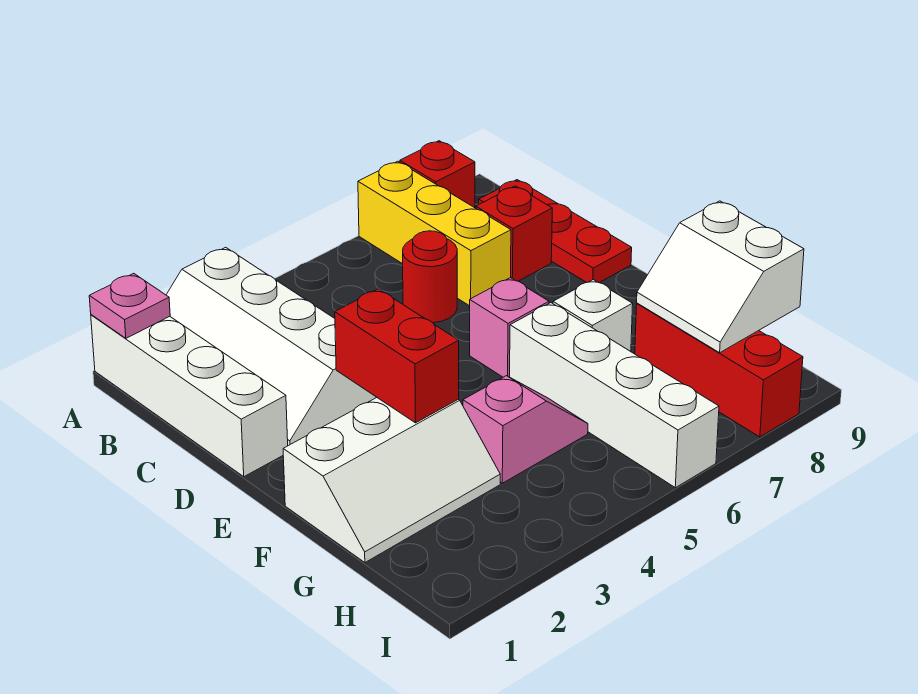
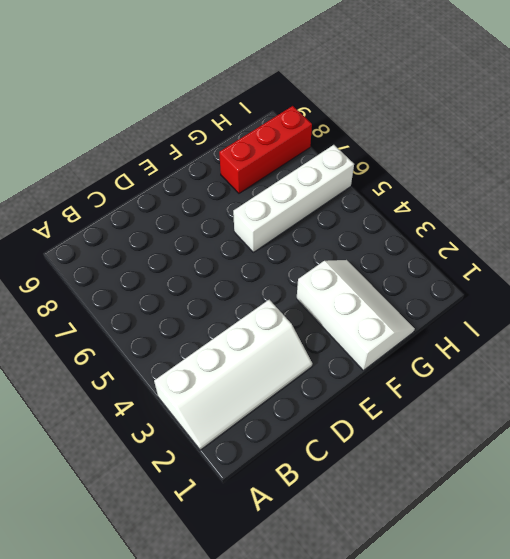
none -> white brick A1:D1 level 1
none -> yellow brick A7:C7 level 1
none -> red brick A8 level 1

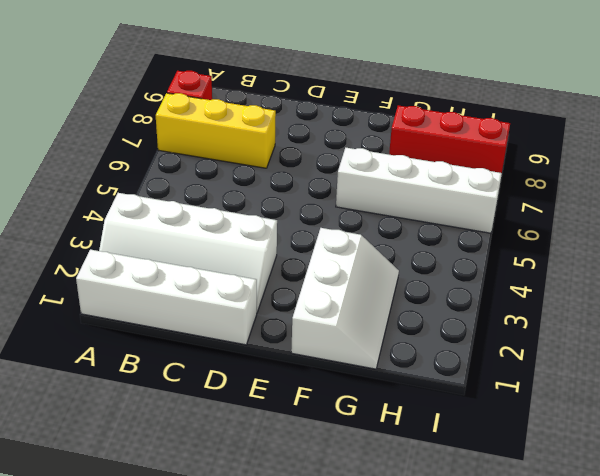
none -> red plate B9:D9 level 1
none -> red round brick C6 level 1
none -> red brick C8 level 1

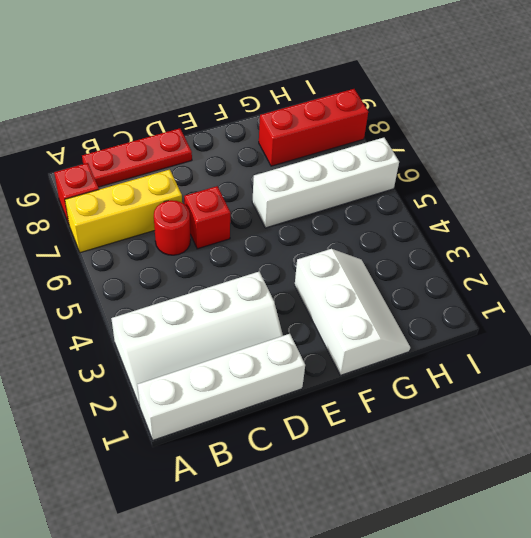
red brick D6 level 1 -> red brick C8 level 1
none -> pink brick E6 level 1
none -> white brick F7 level 1
none -> pink slope G4:G5 level 1 top 4

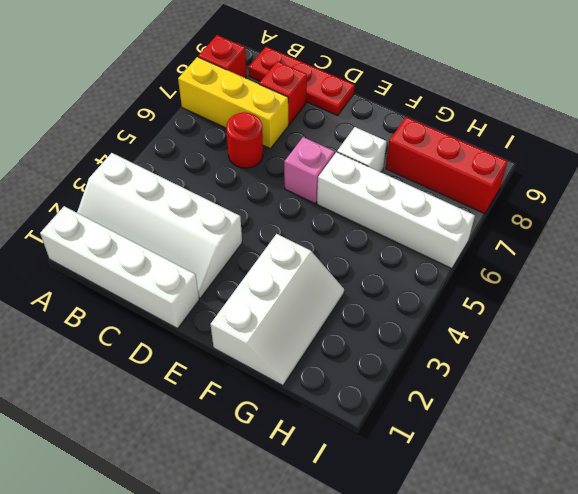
none -> pink slope G4:G5 level 1 top 4
none -> pink plate A1 level 2
none -> red brick E3:F3 level 2

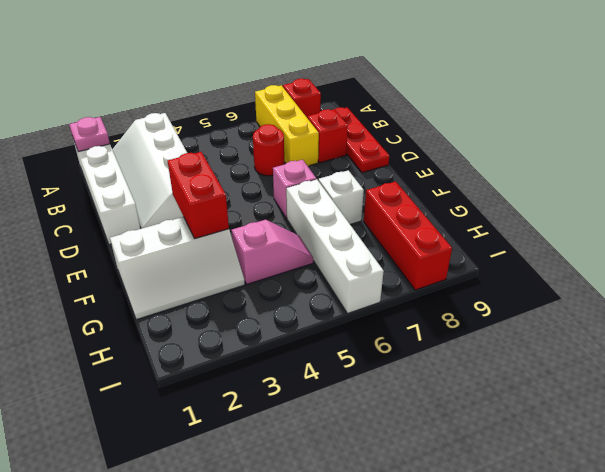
none -> white slope G8:H9 level 2 top 9

